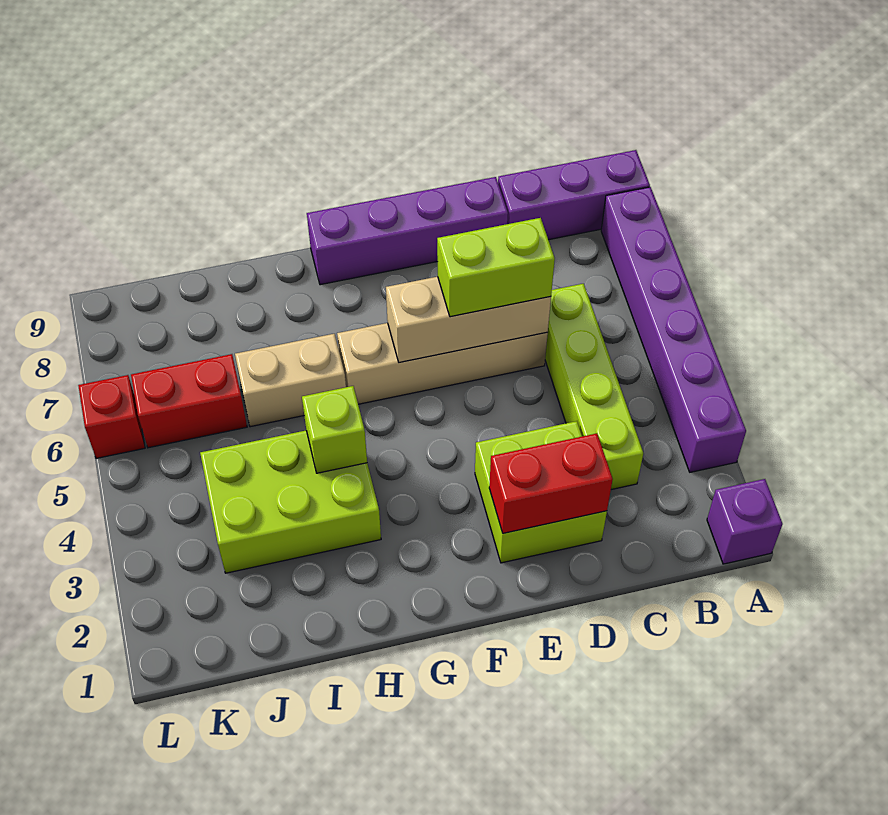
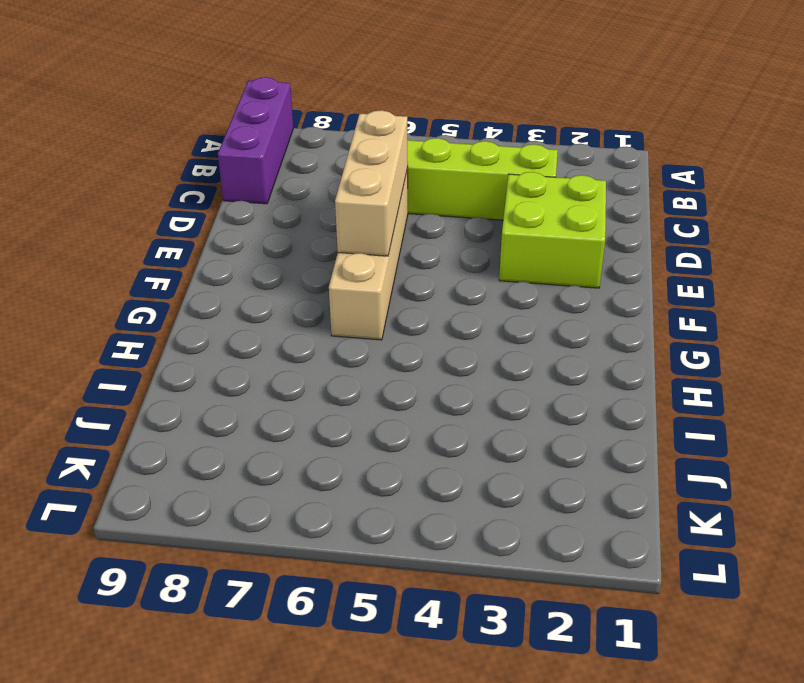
none -> purple brick A1 level 1
none -> purple brick A3:A8 level 1
none -> purple brick D9:G9 level 1

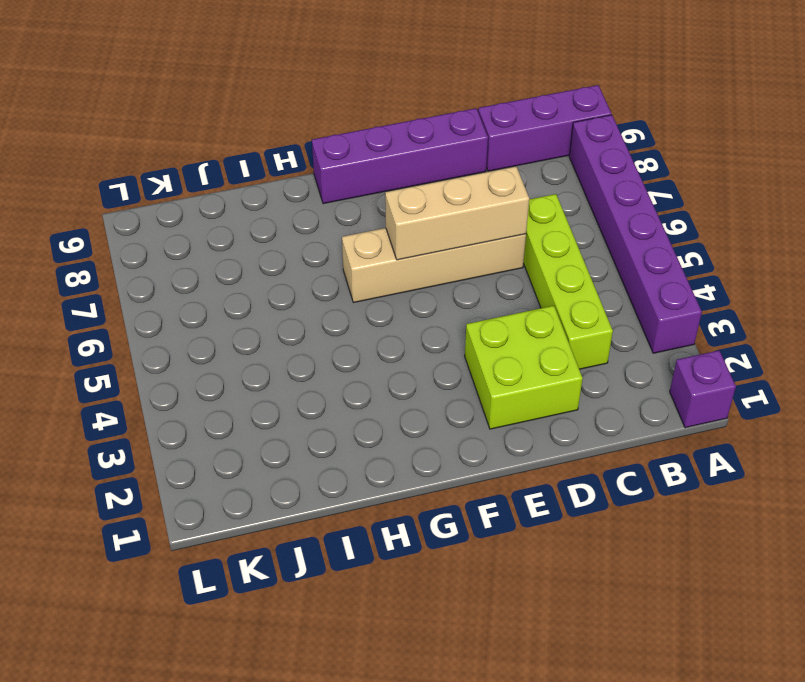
none -> lime brick H3:J4 level 1
none -> tan brick H6:I6 level 1
none -> red brick J6:K6 level 1

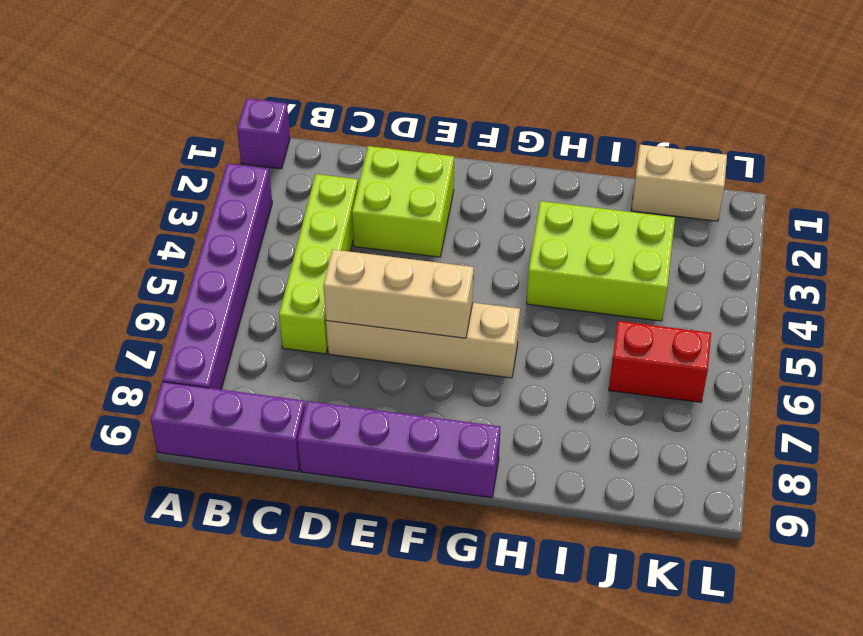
tan brick J1:K1 level 1 -> tan brick H6:I6 level 1
none -> red brick L6 level 1
none -> red brick D2:E2 level 2
none -> lime brick H4 level 2

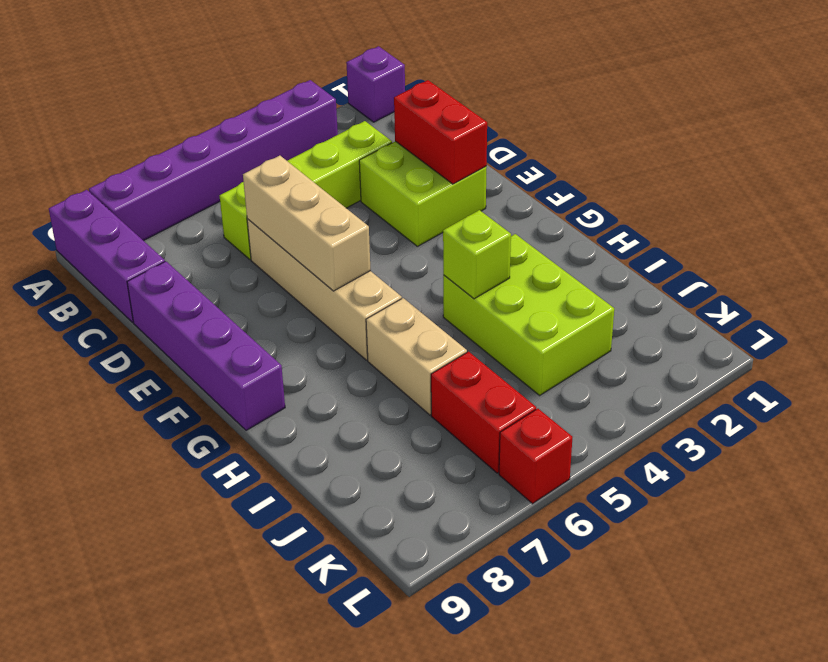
none -> lime brick D6:E6 level 3

